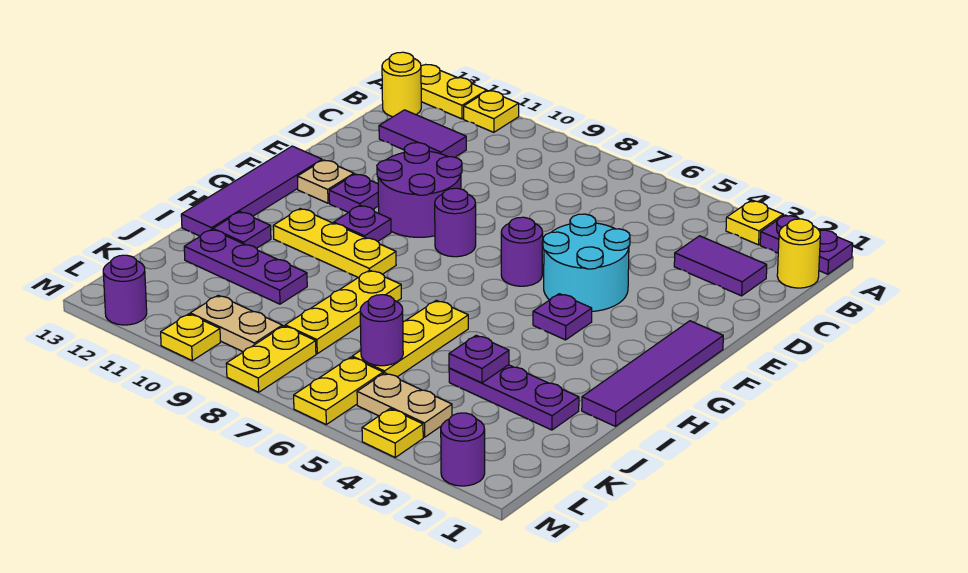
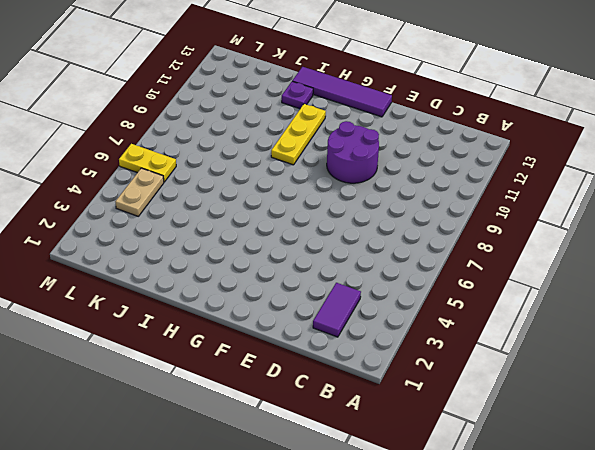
none -> purple plate A1:A2 level 1
none -> yellow plate A3 level 1
none -> yellow plate A11 level 1
none -> yellow plate A12:A13 level 1

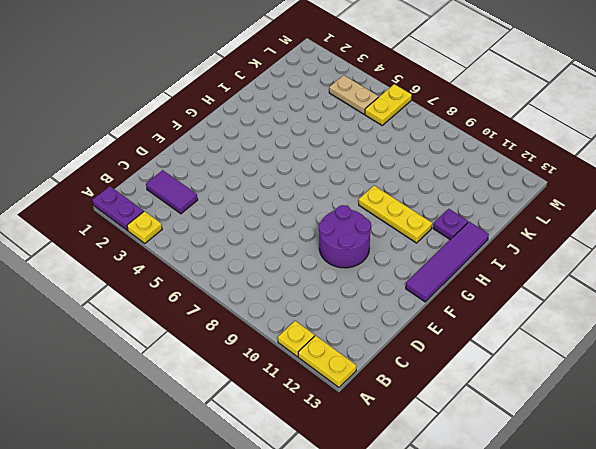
none -> yellow round brick B1 level 1
none -> yellow round brick B13 level 1
none -> purple tile C11:C12 level 1
none -> cyan round brick E4:F5 level 1

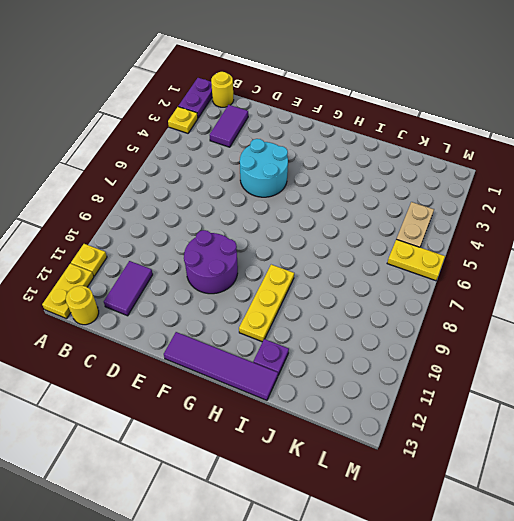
none -> purple tile F1:I1 level 1
none -> purple round brick F6 level 1
none -> purple round brick F8 level 1
none -> purple plate F11 level 1

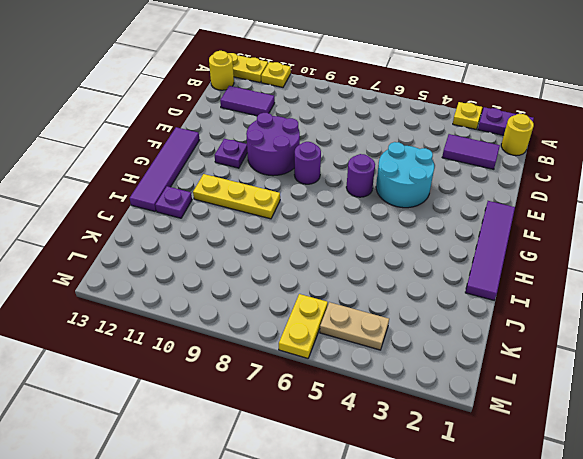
none -> tan plate F12 level 1
none -> purple plate G4 level 1
none -> purple plate G10 level 1
none -> yellow plate I6:K6 level 1

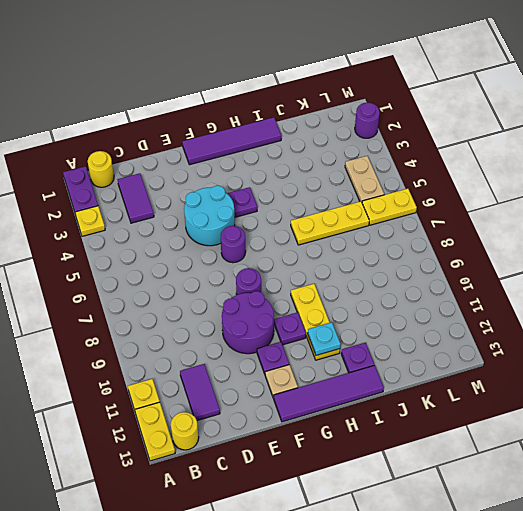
cyan plate H11 level 2 -> none
none -> yellow plate I8:K8 level 1
none -> purple plate J2:J4 level 1
none -> purple plate J10:J12 level 1
none -> yellow plate L8:M8 level 1

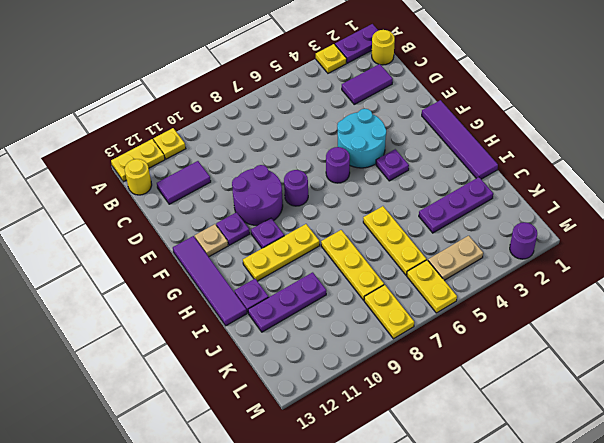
none -> tan plate L9:L10 level 1
none -> yellow plate M4 level 1
none -> yellow plate M10 level 1
none -> purple round brick M12 level 1

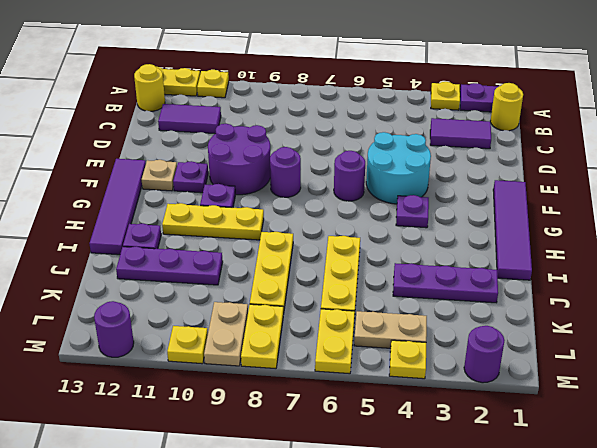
tan plate L9:M9 level 1 -> tan plate L9:L10 level 1
none -> purple plate J4 level 2
none -> purple round brick K6 level 2

